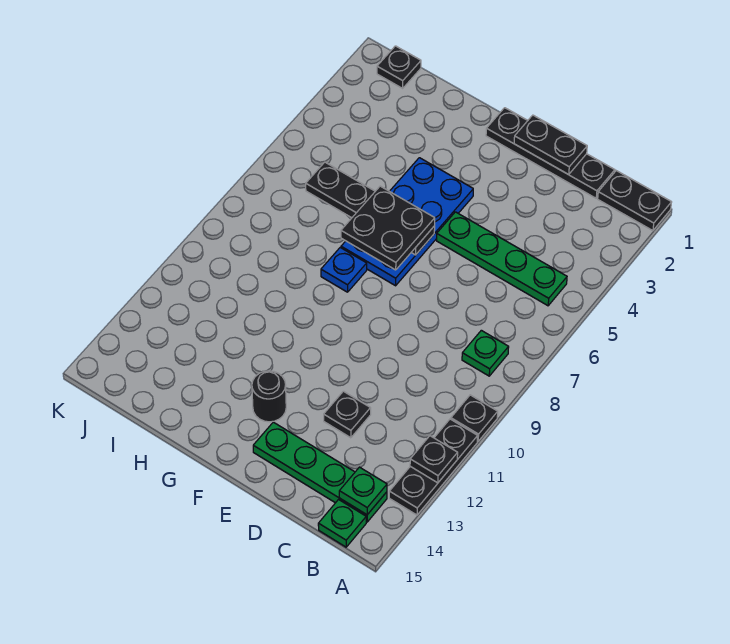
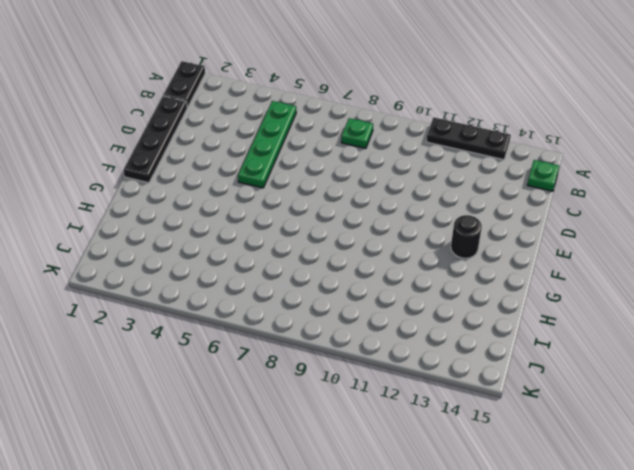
none -> black plate A10 level 1
none -> green plate B14:E14 level 1
none -> black plate D12 level 1

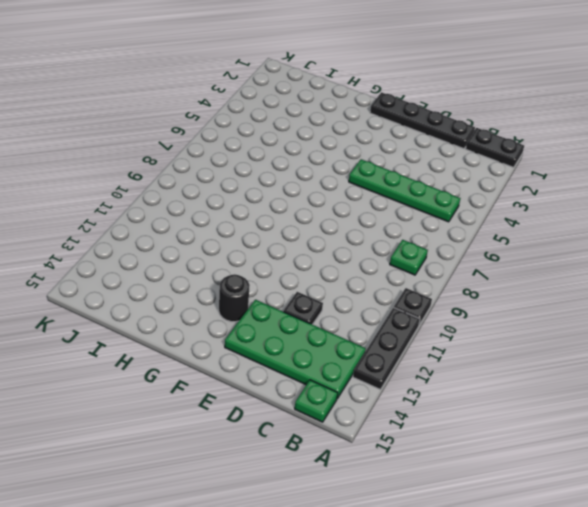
green plate B13:E14 level 1 -> green plate B14:E14 level 1
none -> blue plate F4:G7 level 1
none -> blue plate G8 level 1
none -> black plate J1 level 1

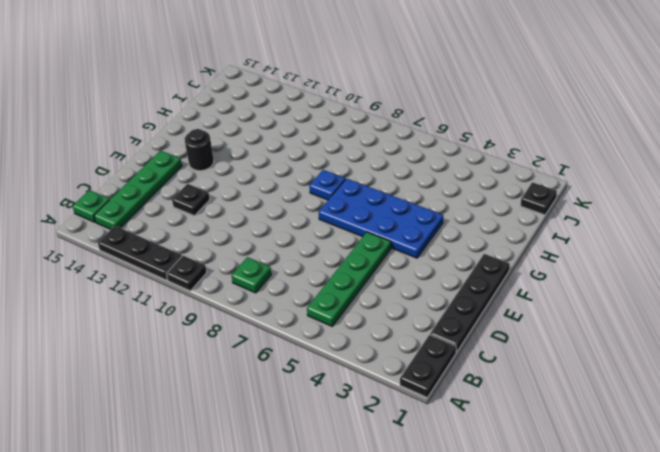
none -> black plate A12 level 2
none -> green plate B14 level 2
none -> black plate D1:E1 level 2

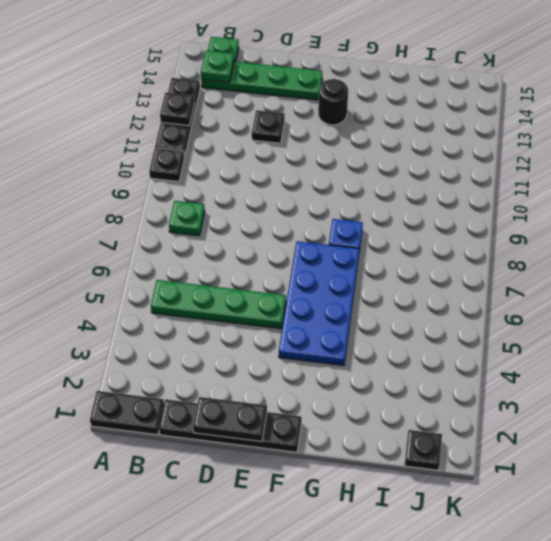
none -> black plate F6:I6 level 2
none -> black plate F6:G7 level 3

